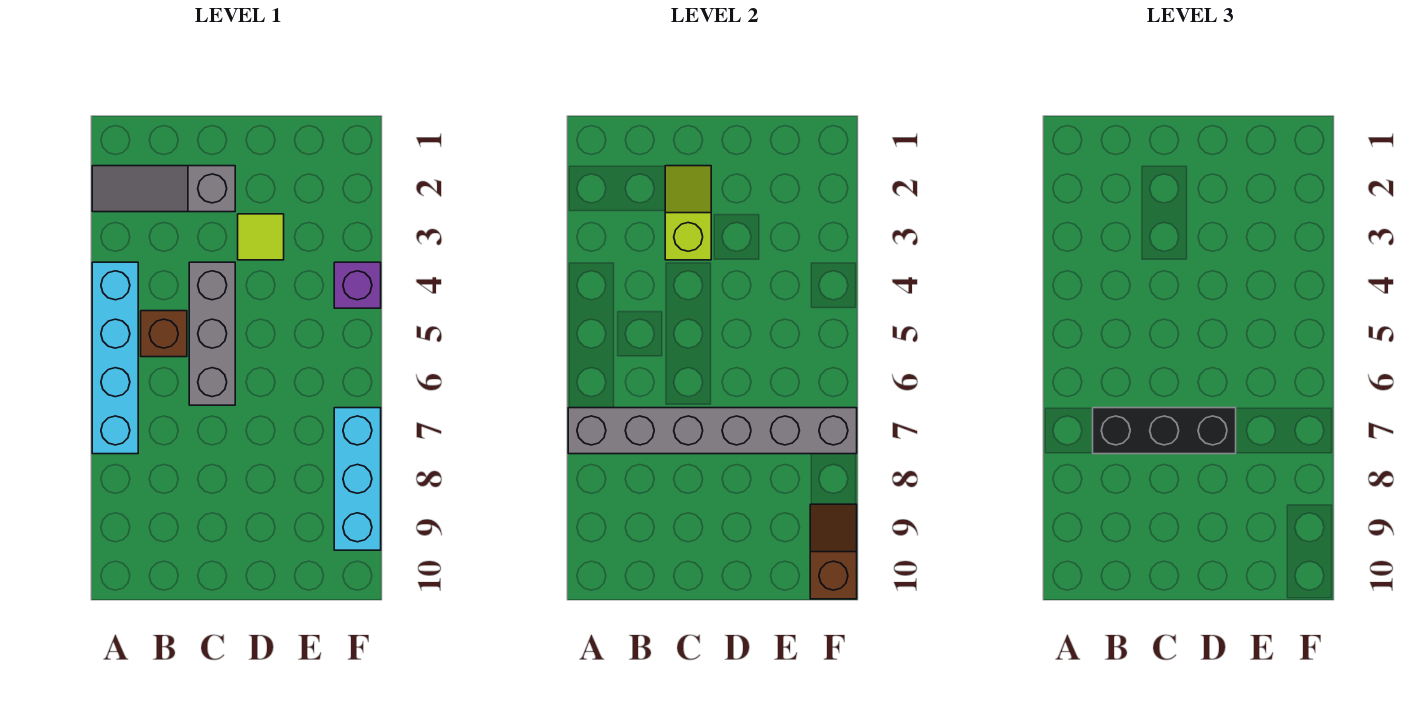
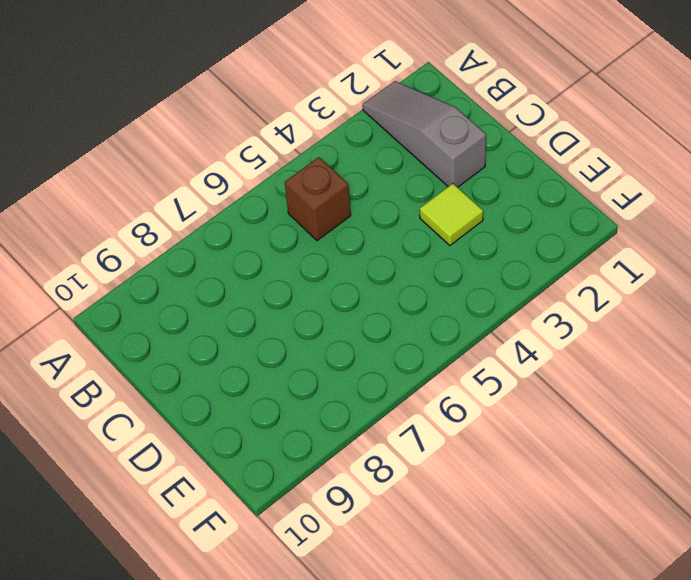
none -> cyan brick A4:A7 level 1
none -> grey brick C4:C6 level 1

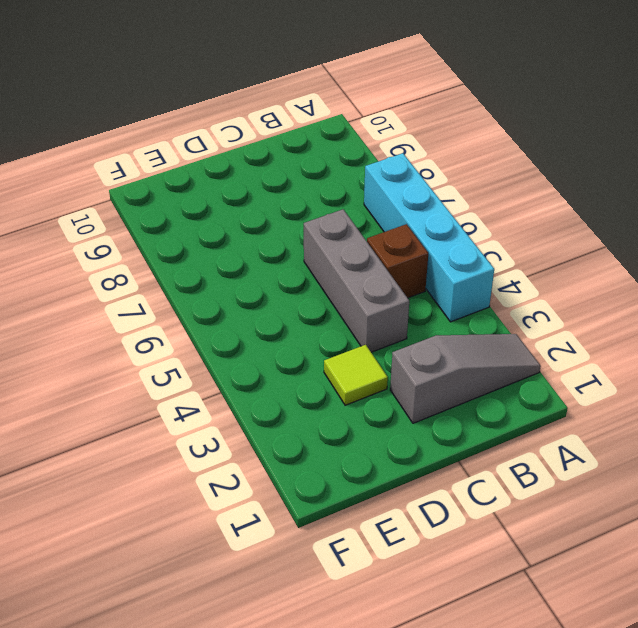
none -> purple brick F4 level 1
none -> cyan brick F7:F9 level 1

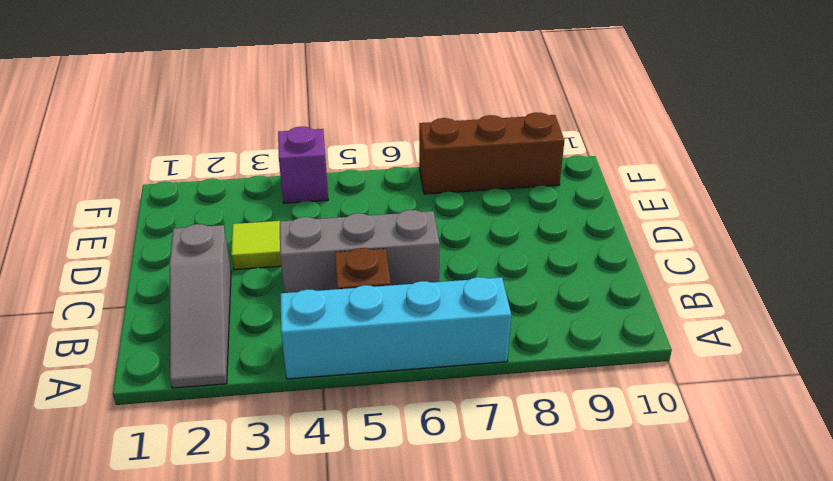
brown brick F7:F9 level 1 -> cyan brick F7:F9 level 1
none -> grey brick A7:F7 level 2
none -> lime slope C2:C3 level 2 top 3

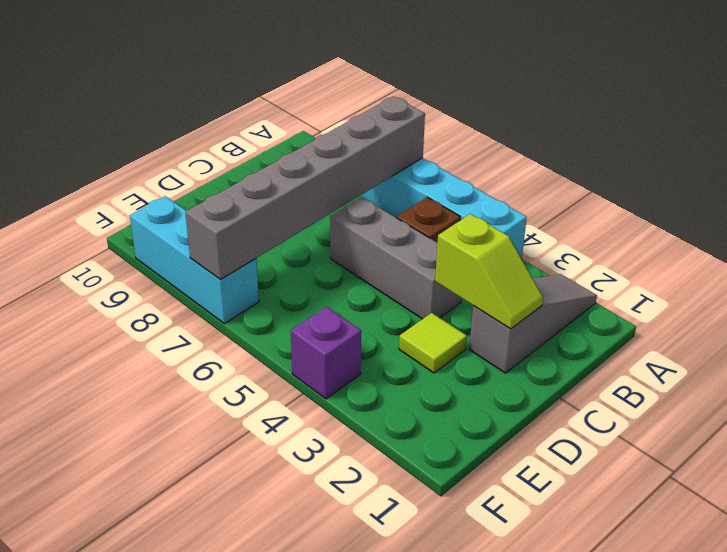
none -> brown slope F9:F10 level 2 top 10
none -> black brick B7:D7 level 3

